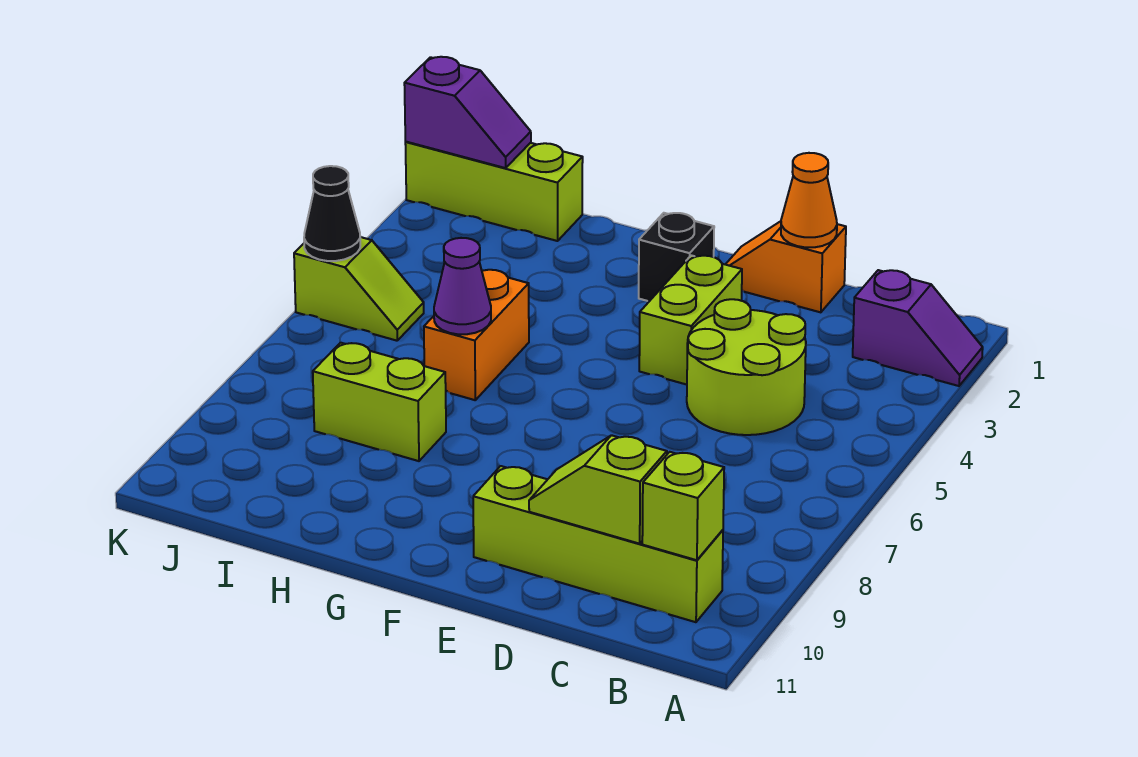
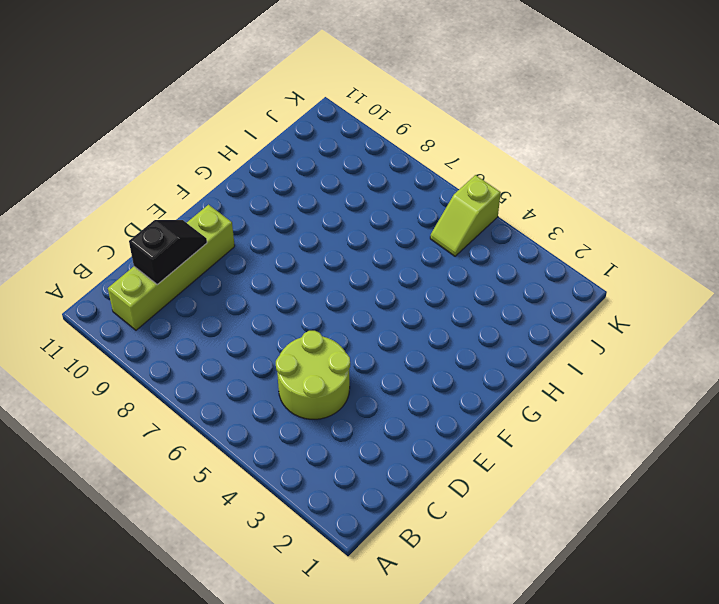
black slope C10:D10 level 2 top C -> lime slope C10:D10 level 2 top C
none -> purple slope A2:B2 level 1 top B
none -> orange slope D1:E1 level 1 top D
none -> lime brick E3:E4 level 1

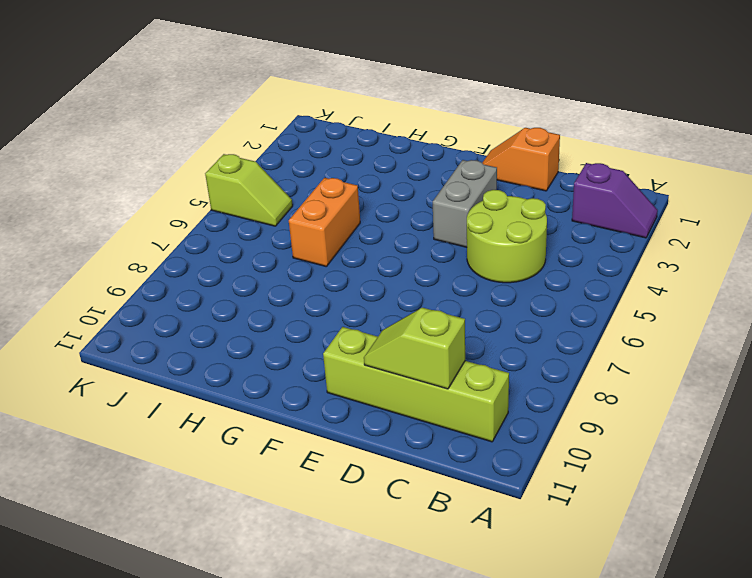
grey brick E3:E4 level 1 -> lime brick E3:E4 level 1
none -> black brick F2 level 1
none -> lime brick H8:I8 level 1
none -> lime brick I1:K1 level 1

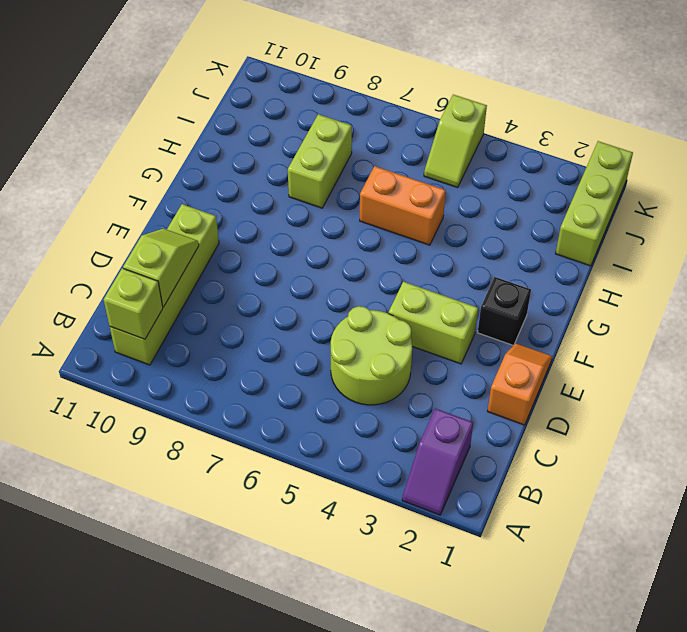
none -> orange cone D1 level 2
none -> purple cone H6 level 2
none -> purple slope J1:K1 level 2 top K

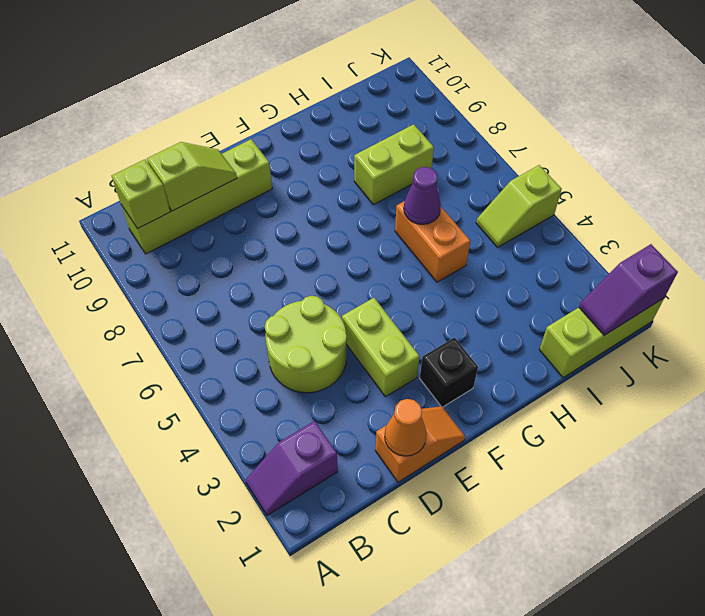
none -> black cone K5 level 2

